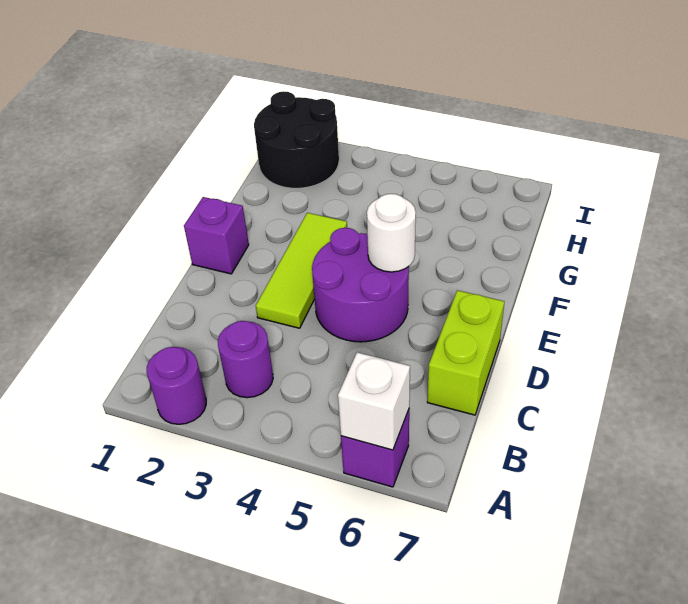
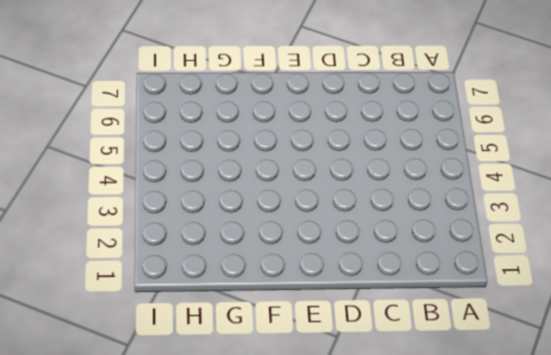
none -> purple round brick A2 level 1
none -> purple brick A6 level 1

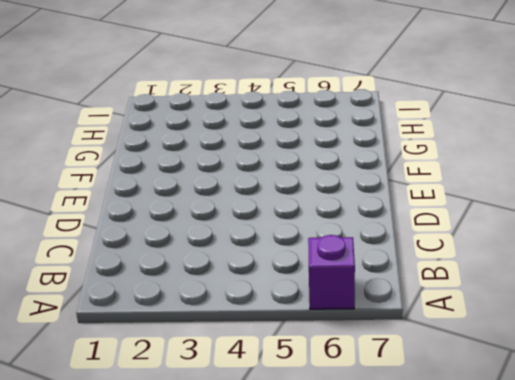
none -> purple round brick A2 level 1
none -> purple round brick B3 level 1

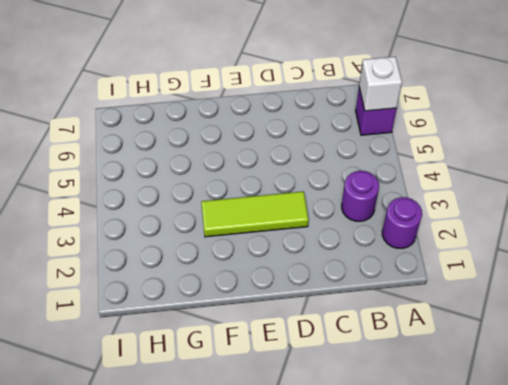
none -> lime brick C7:D7 level 1
none -> purple round brick D4:E5 level 1

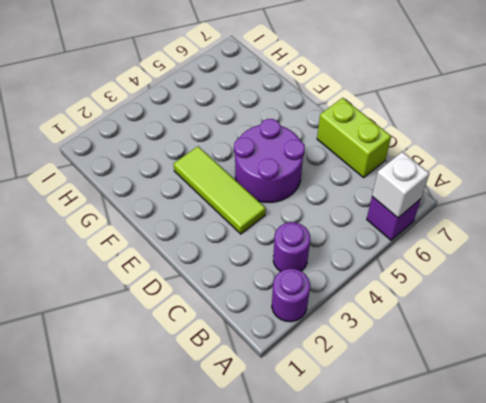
none -> purple brick E1 level 1
none -> black round brick H1:I2 level 1

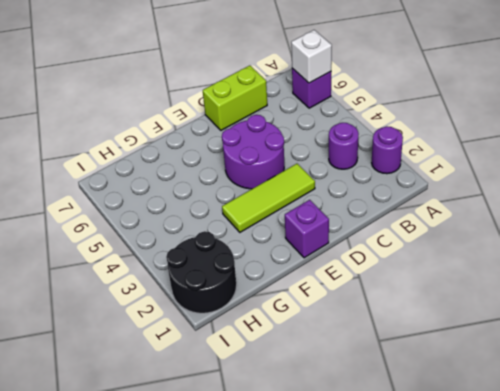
none -> white round brick E5 level 2

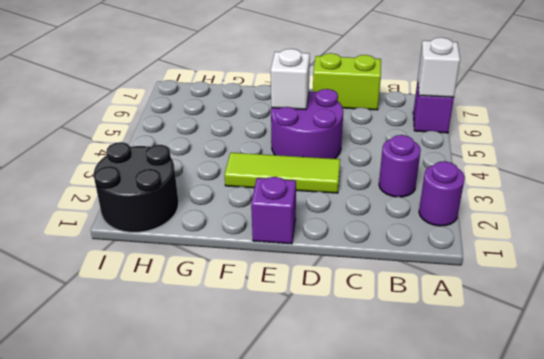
white brick E5 level 2 -> white round brick E5 level 2

